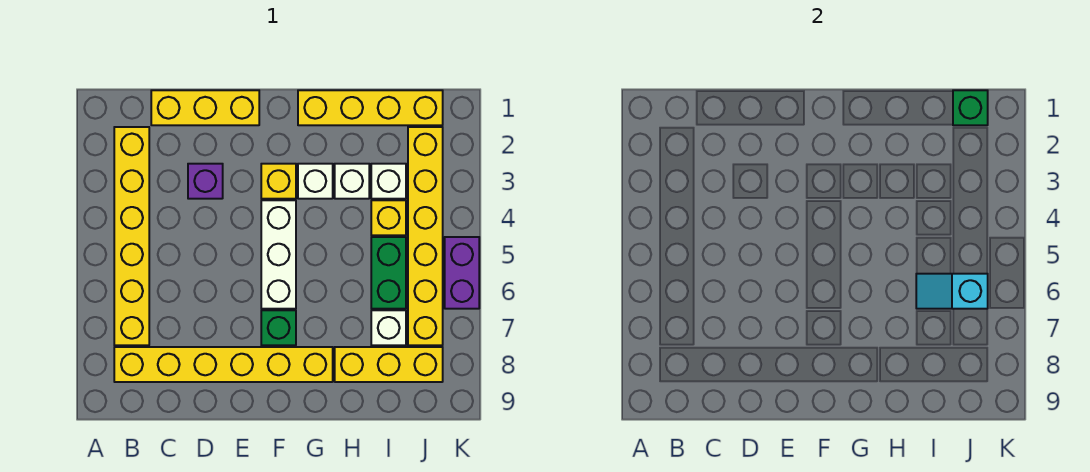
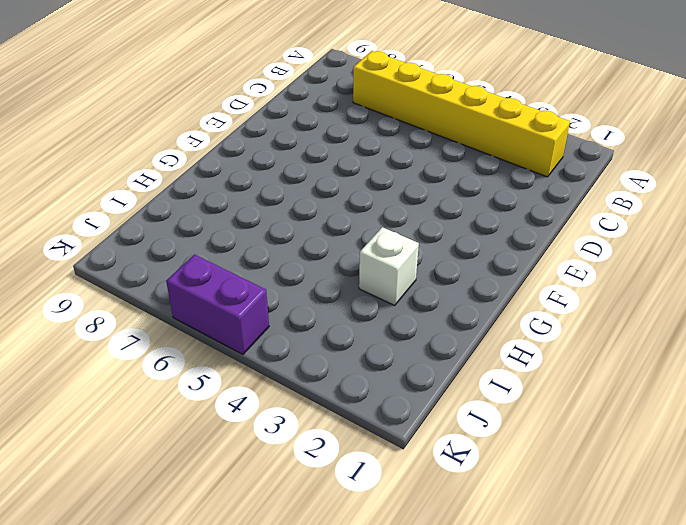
none -> yellow brick B8:G8 level 1
none -> yellow brick C1:E1 level 1
none -> purple brick D3 level 1

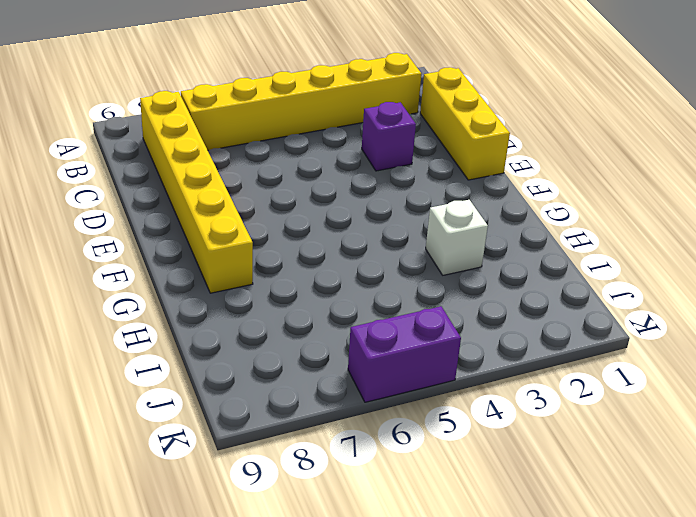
none -> yellow brick F3 level 1
none -> white brick F4:F6 level 1
none -> green brick F7 level 1

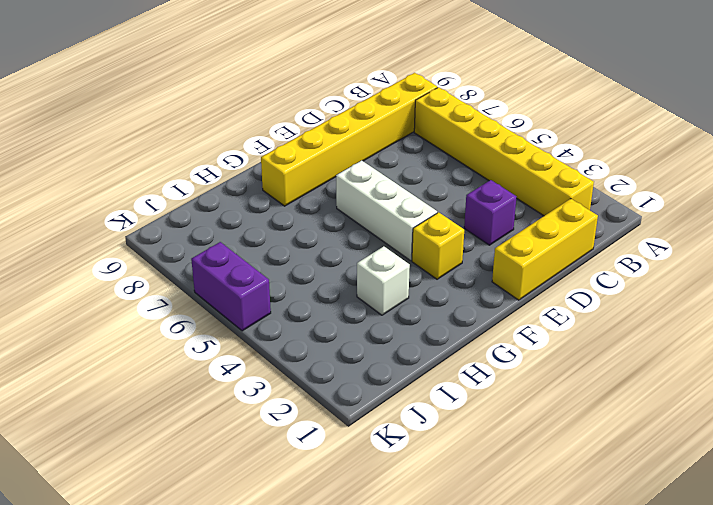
none -> green brick F7 level 1
none -> yellow brick G1:J1 level 1
none -> white brick G3 level 1

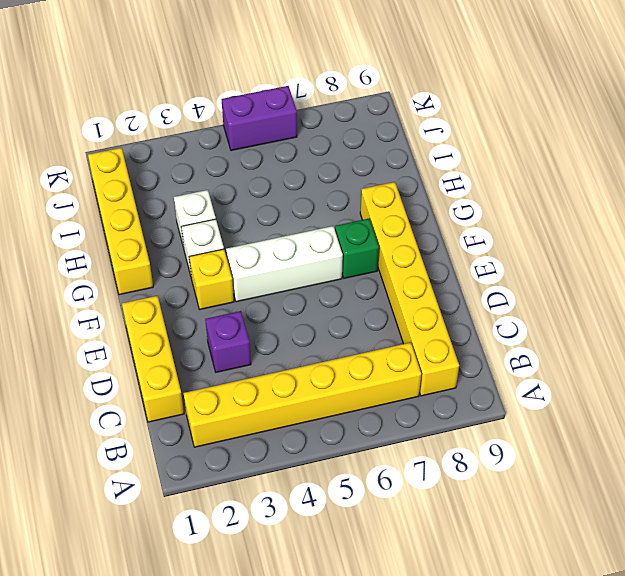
none -> yellow brick H8:J8 level 1
none -> white brick I3 level 1
none -> yellow brick I4 level 1

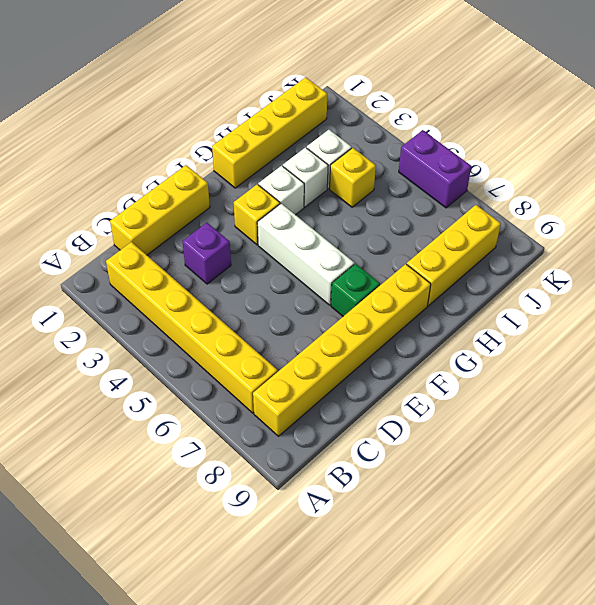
none -> green brick I5:I6 level 1
none -> white brick I7 level 1
none -> yellow brick J2:J7 level 1

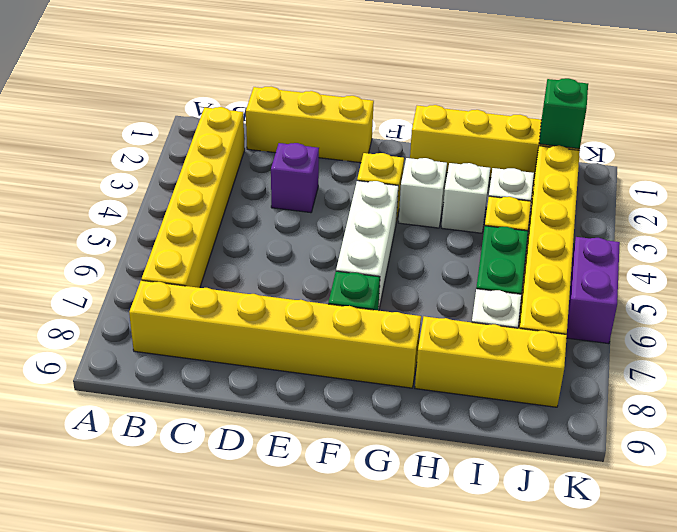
none -> cyan slope I6:J6 level 2 top J

